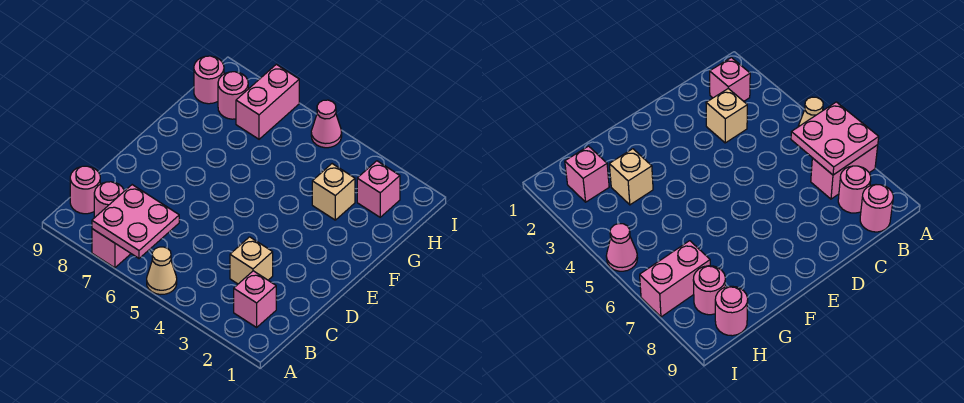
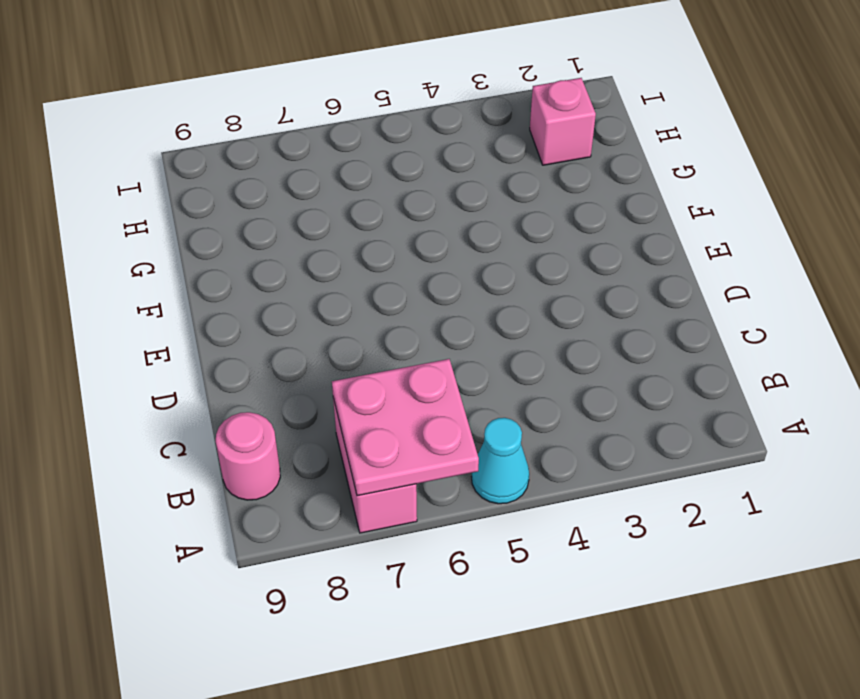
cyan cone A5 level 1 -> tan cone A5 level 1
none -> pink brick B2 level 1
none -> pink round brick B8 level 1
none -> tan brick C3 level 1

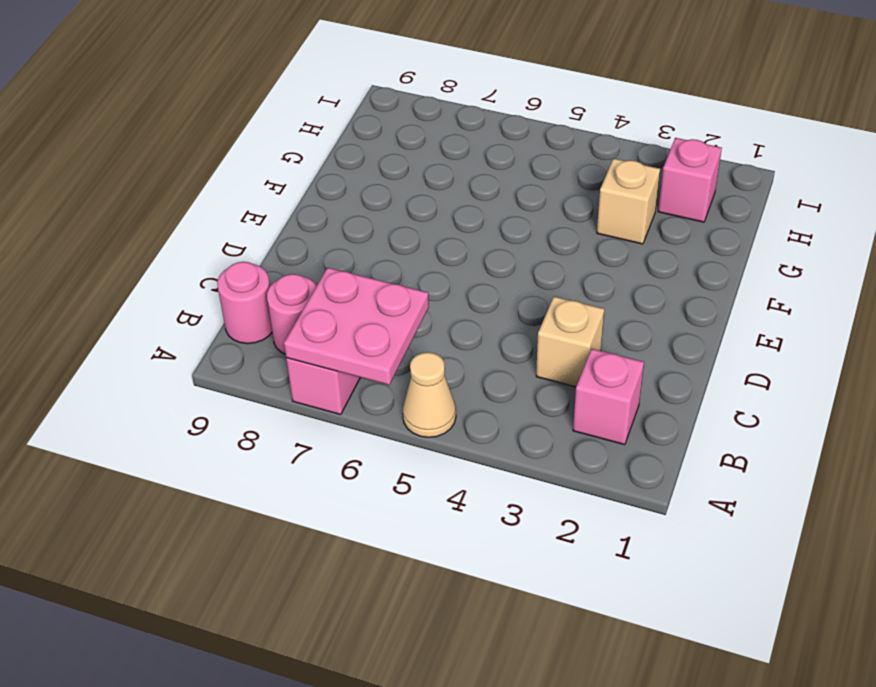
none -> pink brick H7:I7 level 1
none -> pink round brick H8 level 1
none -> pink round brick H9 level 1

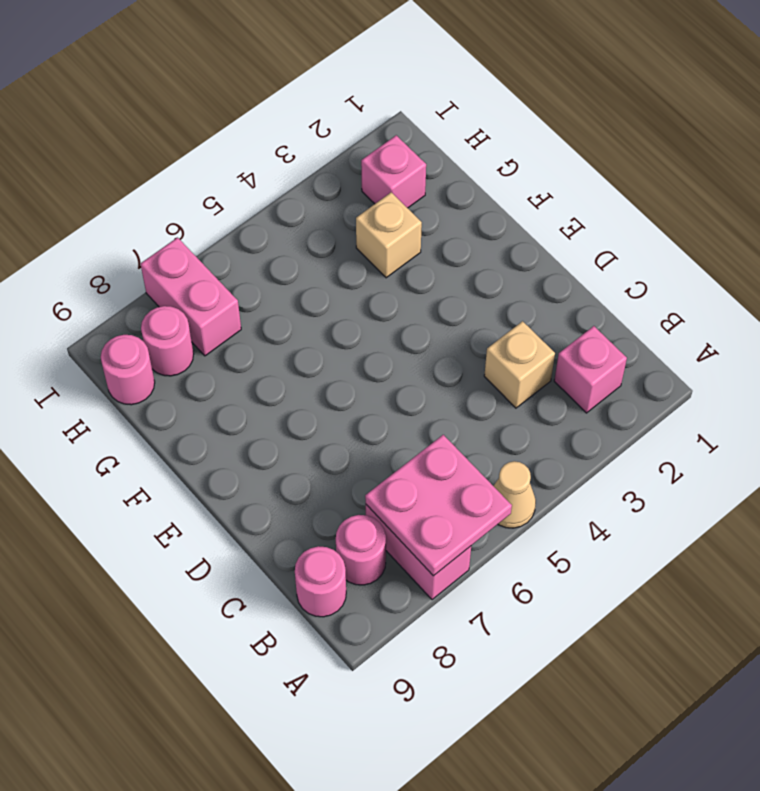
none -> pink cone I5 level 1

